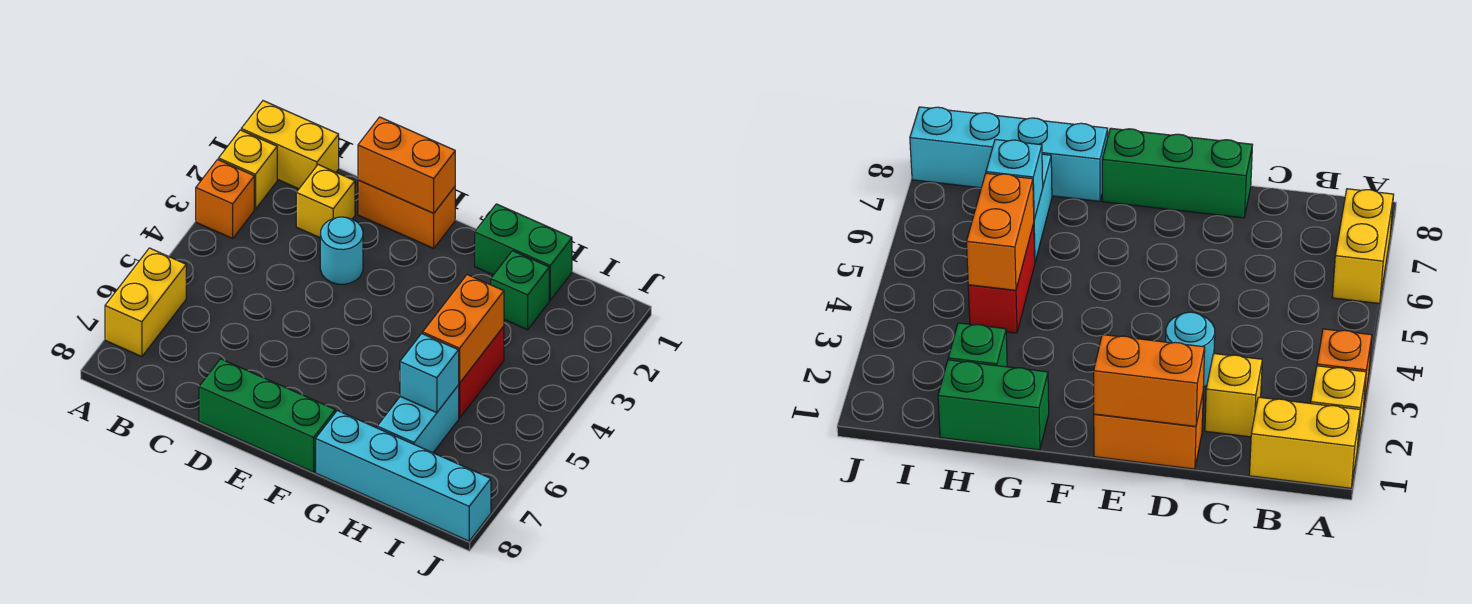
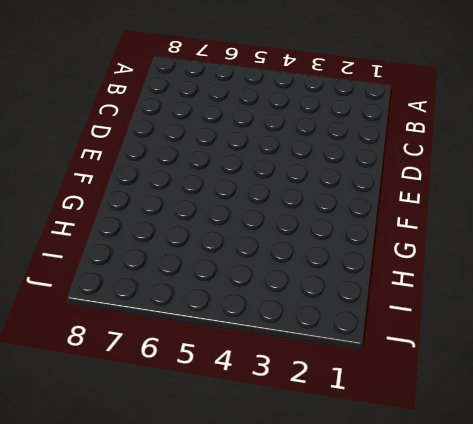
none -> yellow brick A1:B1 level 1
none -> yellow brick A2 level 1
none -> orange brick A3 level 1

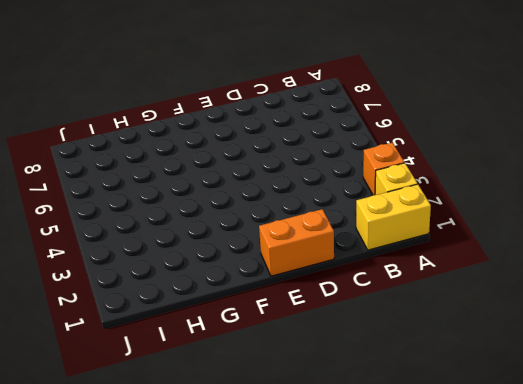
none -> yellow brick A6:A7 level 1
none -> yellow brick C2 level 1
none -> cyan round brick D3 level 1

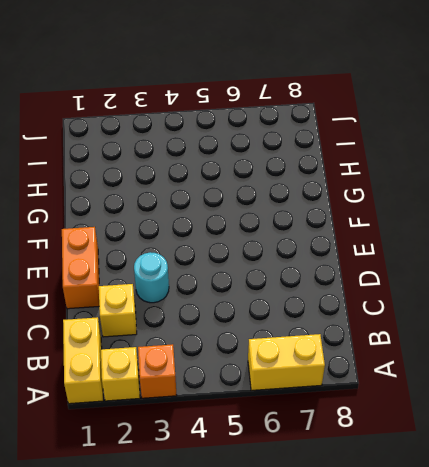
none -> green brick D8:F8 level 1
none -> green brick G1:H1 level 1
none -> cyan brick G8:J8 level 1

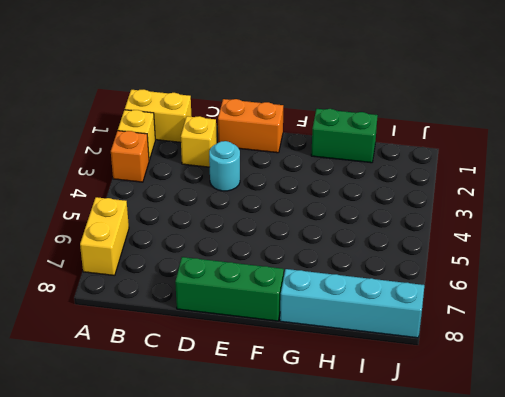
none -> green brick H2 level 1
none -> red brick H4:H5 level 1
none -> cyan brick H6:H7 level 1

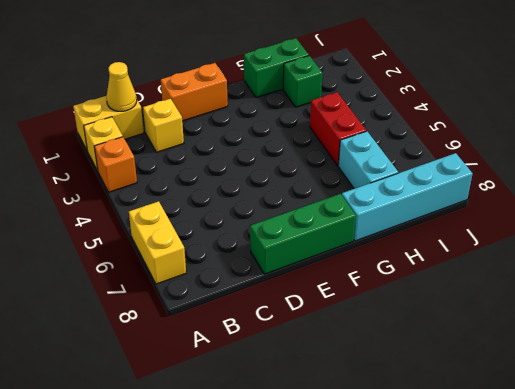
yellow cone B1 level 2 -> none
none -> cyan round brick D3 level 1
none -> orange brick D1:E1 level 2
none -> orange brick H4:H5 level 2

